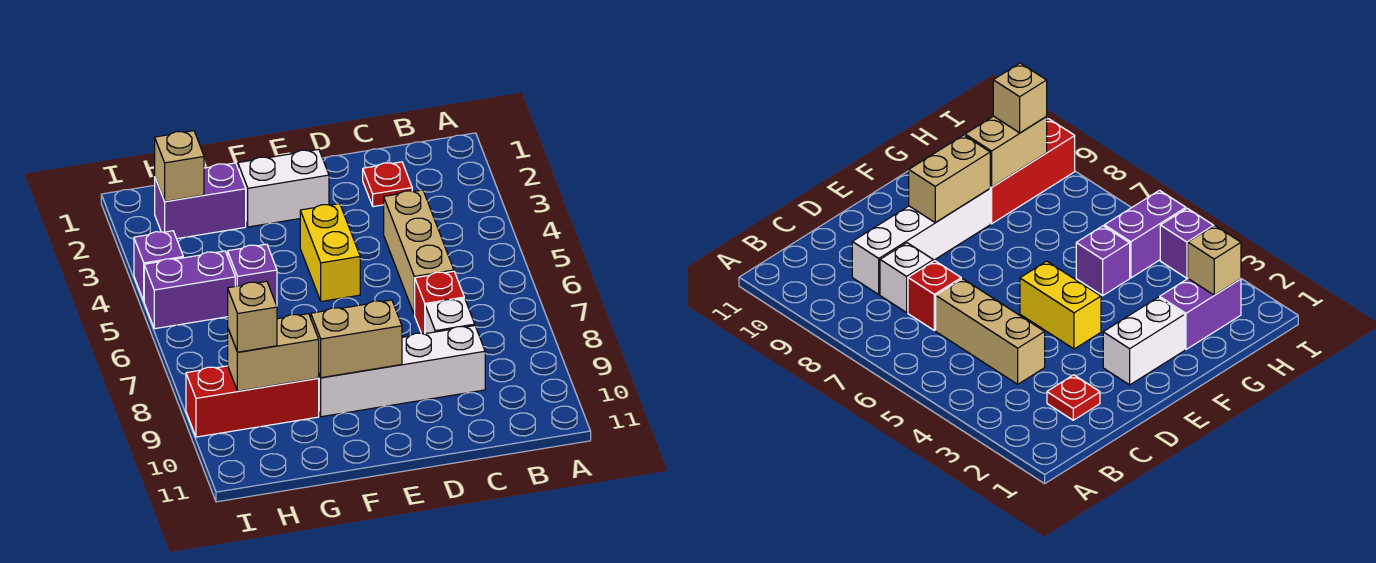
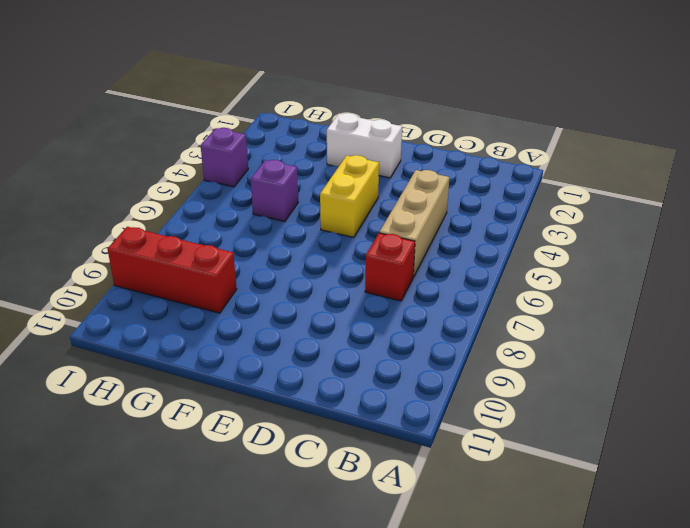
none -> red plate C2 level 1
none -> white brick C8 level 1
none -> white brick C9:F9 level 1

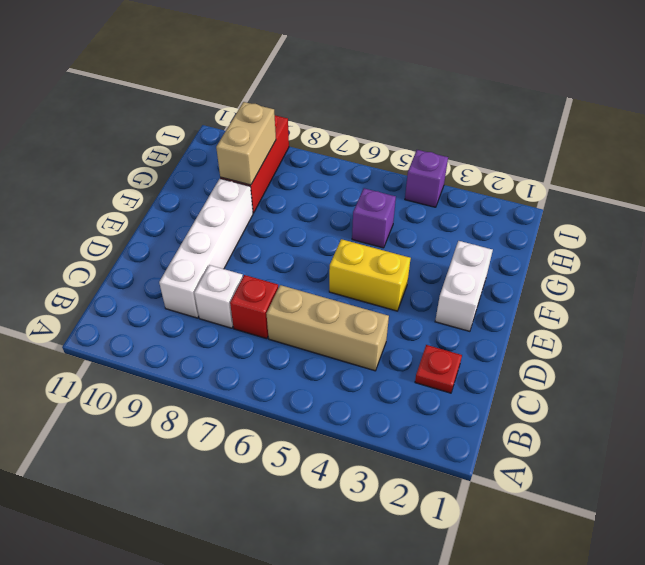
none -> purple brick G2:H2 level 1
none -> purple brick H5:I5 level 1
none -> tan brick E9:F9 level 2

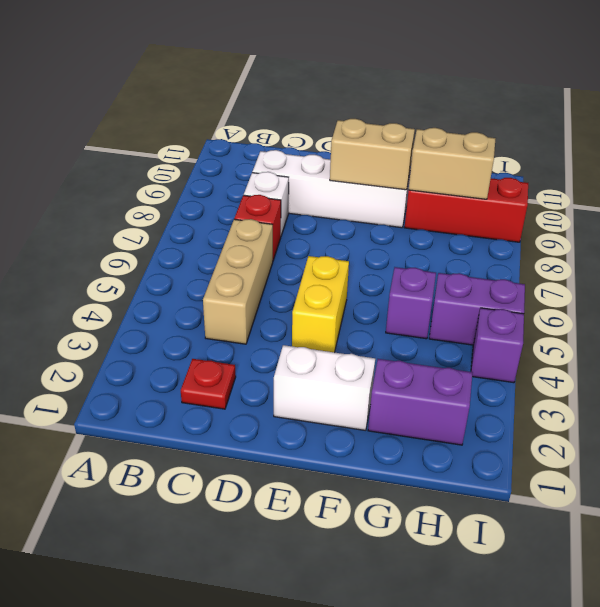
none -> tan brick H2 level 2
none -> tan brick H9 level 3

